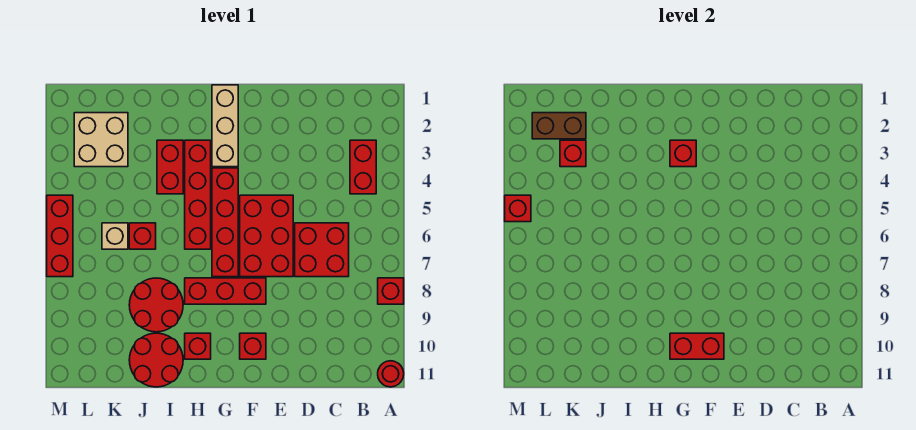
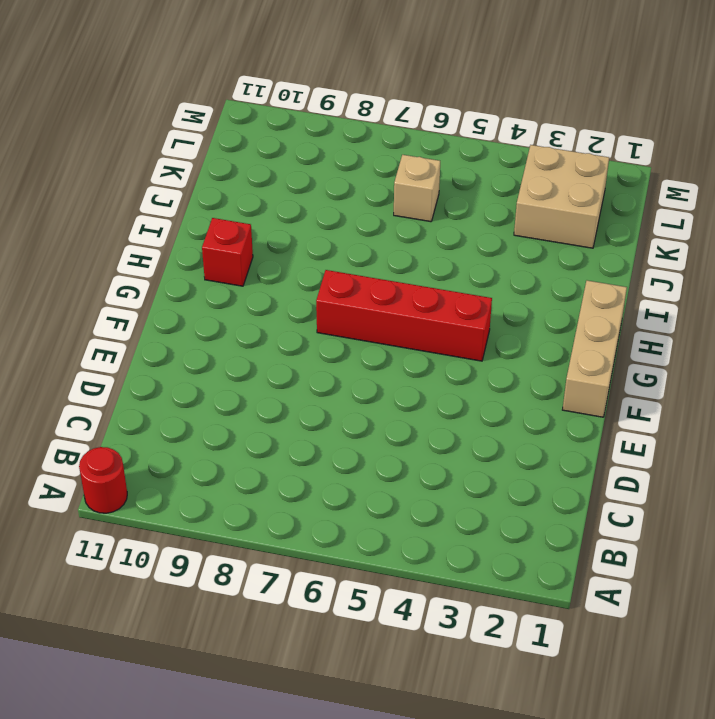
tan brick F1:H1 level 1 -> tan brick G1:G3 level 1
none -> red brick A8 level 1
none -> red brick B3:B4 level 1
none -> red brick C6:D7 level 1

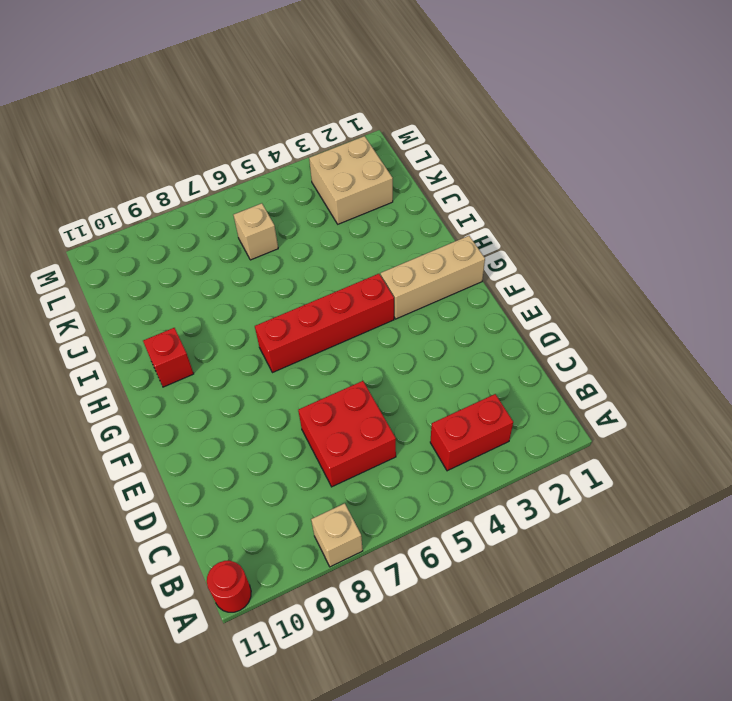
tan brick A8 level 1 -> red brick A8 level 1
none -> red brick E5:F7 level 1
none -> red brick F8:H8 level 1
none -> red brick F10 level 1

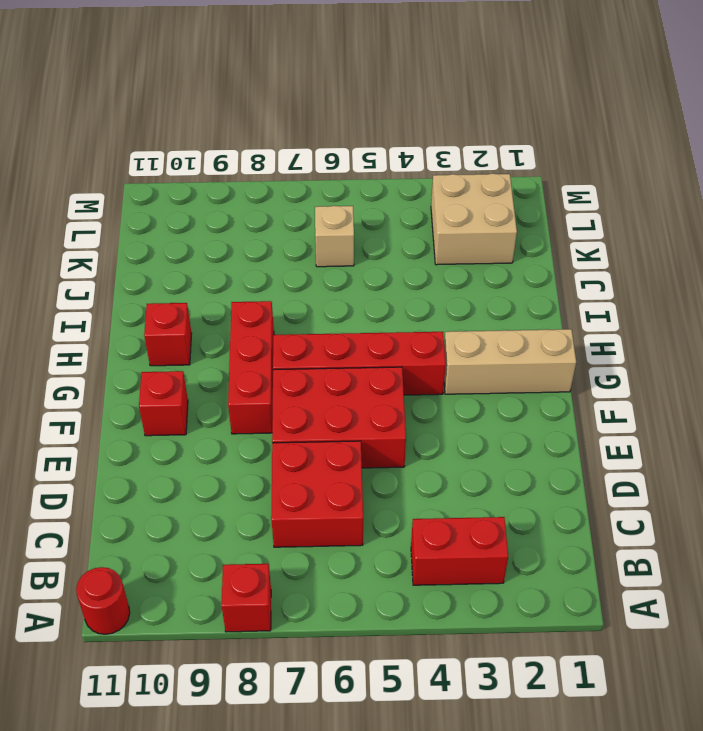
none -> red brick H3:H6 level 1
none -> red brick I3:I4 level 1
none -> red round brick I8:J9 level 1

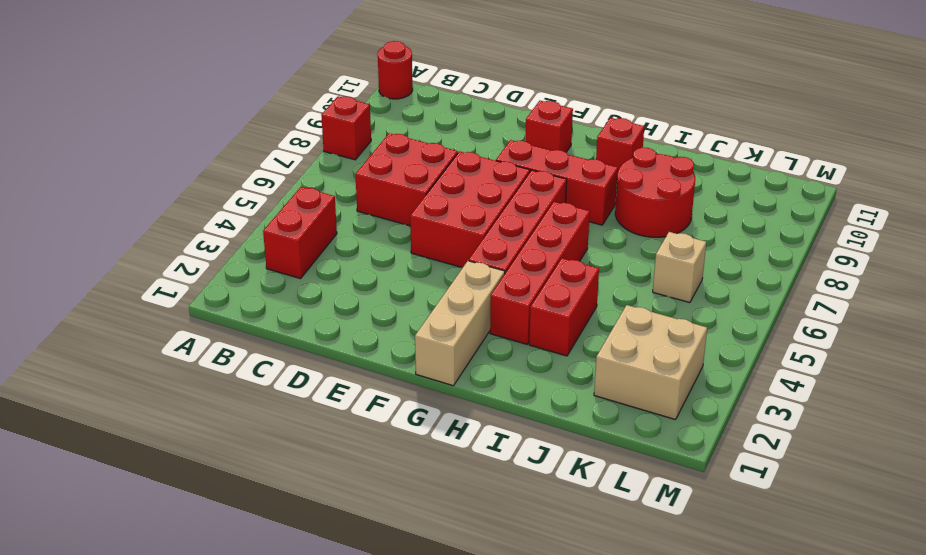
none -> red round brick I10:J11 level 1
none -> red brick J6 level 1
none -> red brick M5:M7 level 1

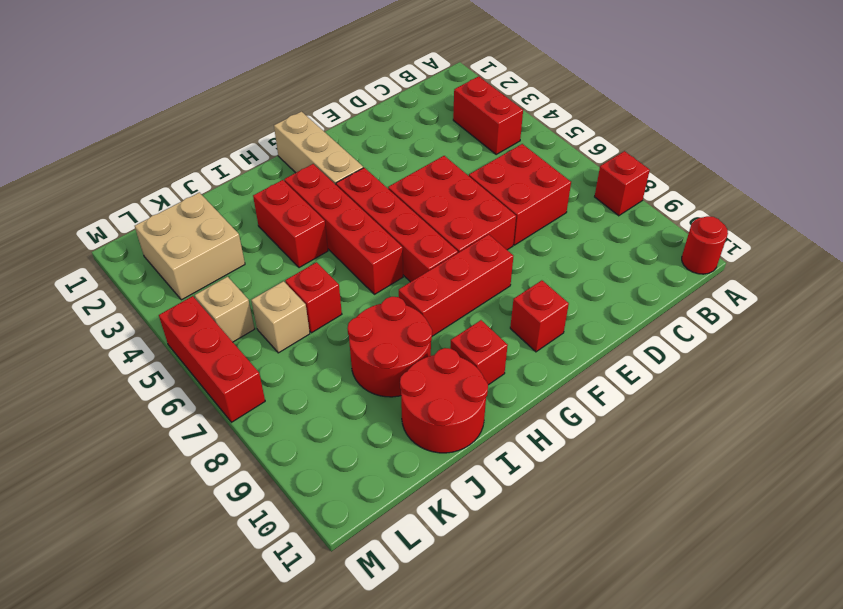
tan brick L5 level 1 -> none
none -> red brick F10:G10 level 2
none -> red brick G3 level 2
none -> brown brick K2:L2 level 2

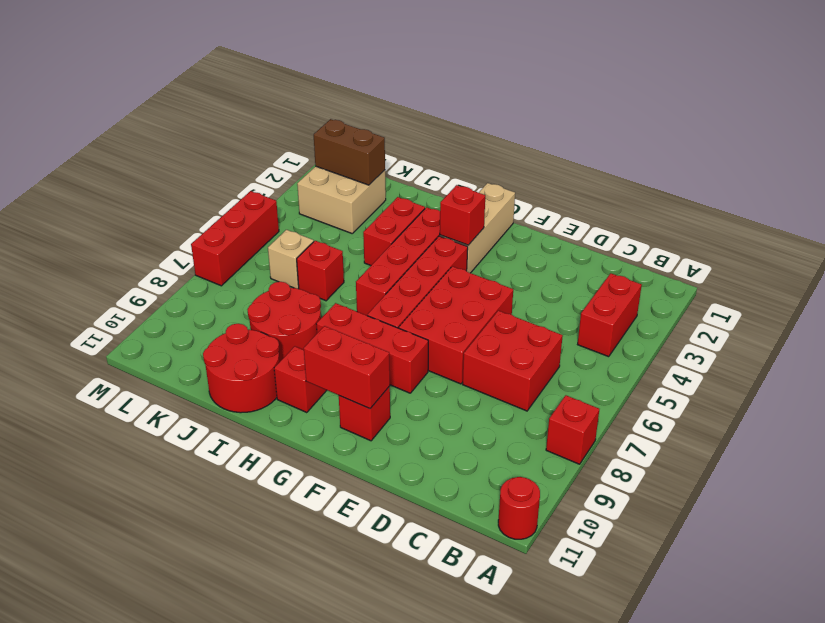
none -> red brick K3 level 2
none -> red brick M5 level 2

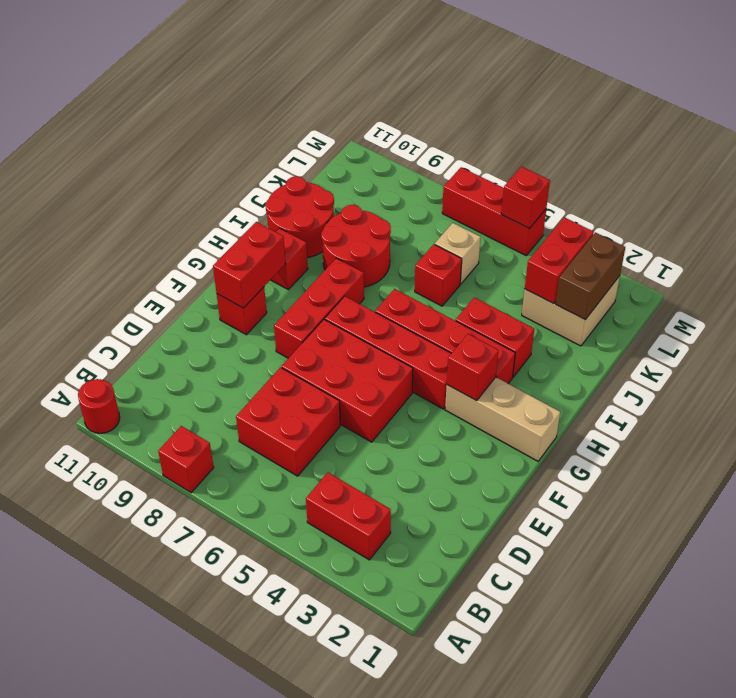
red brick K3:L3 level 2 -> red brick K3 level 2

